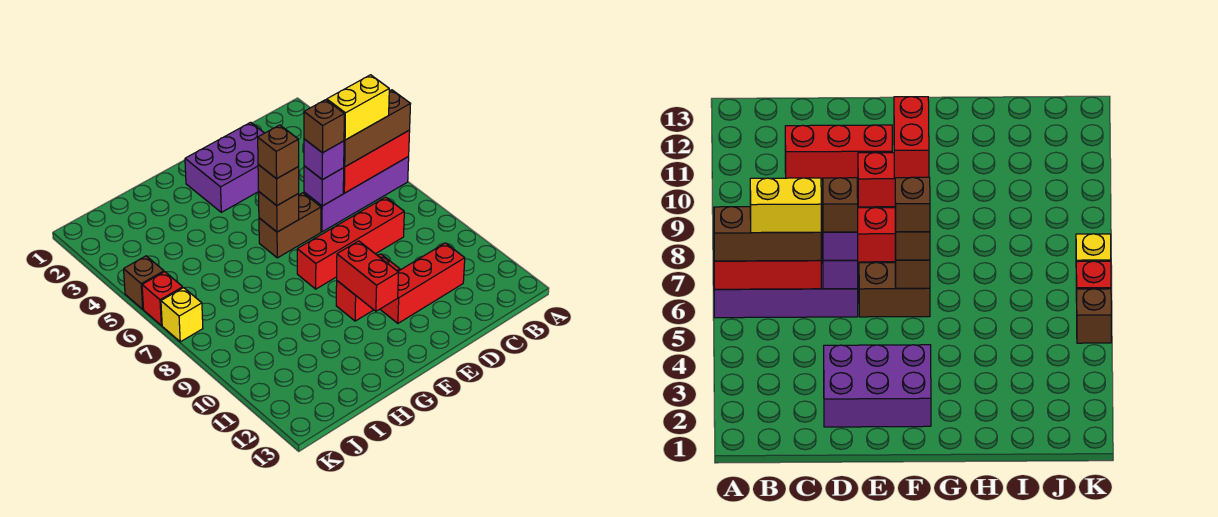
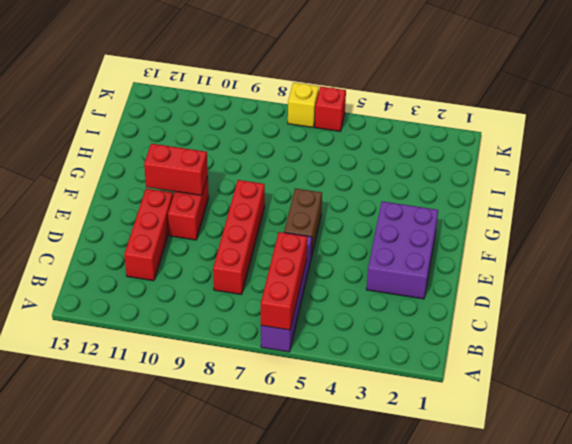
none -> brown brick K5 level 1
none -> purple brick D6 level 2
none -> brown brick F6 level 2

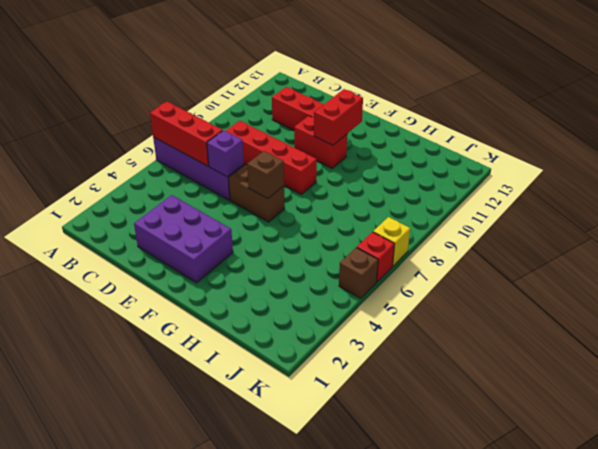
none -> brown brick A6:C6 level 3
none -> purple brick D6 level 3
none -> brown brick F6 level 3

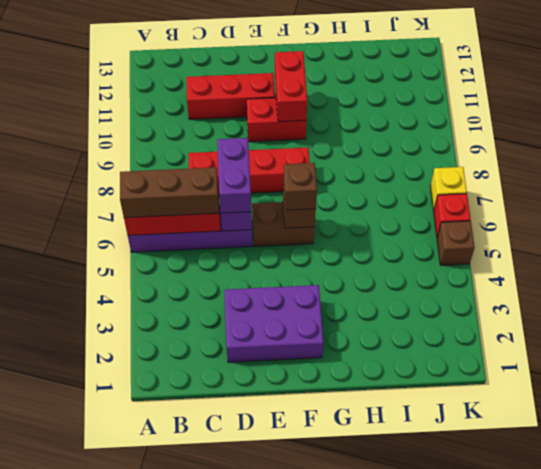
purple brick D6:D7 level 3 -> purple brick D6 level 3
none -> yellow brick B6:C6 level 4
none -> brown brick D6 level 4
none -> brown brick F6 level 4

